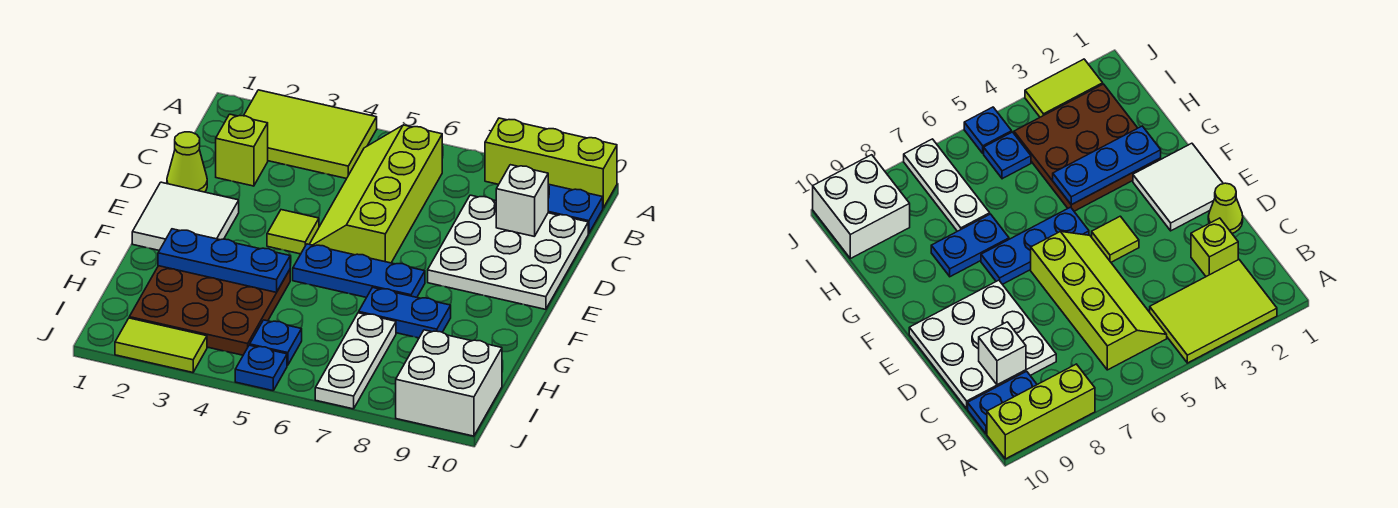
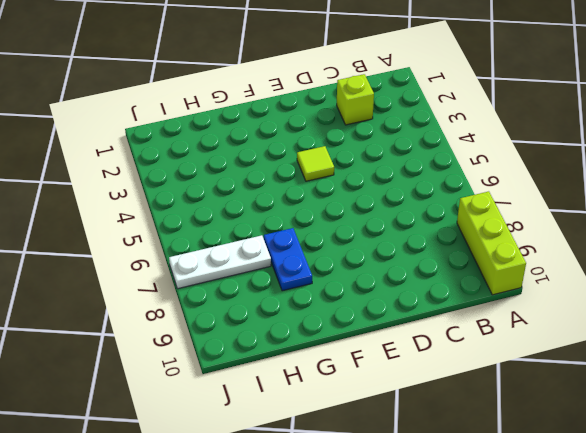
none -> lime tile A2:B4 level 1
none -> lime slope B5:E6 level 1 top 6
none -> blue plate B9:B10 level 1

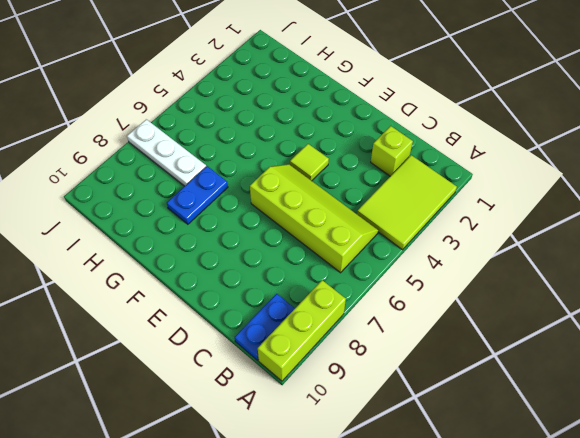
none -> white plate C8:E10 level 1
none -> lime cone D1 level 1
none -> white tile E1:F2 level 1

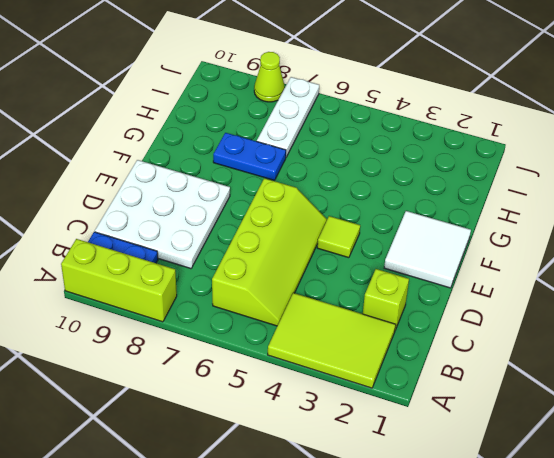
lime cone J8 level 1 -> lime cone D1 level 1
none -> blue plate F5:F7 level 1
none -> brown plate G2:I4 level 1
none -> blue plate I5 level 1

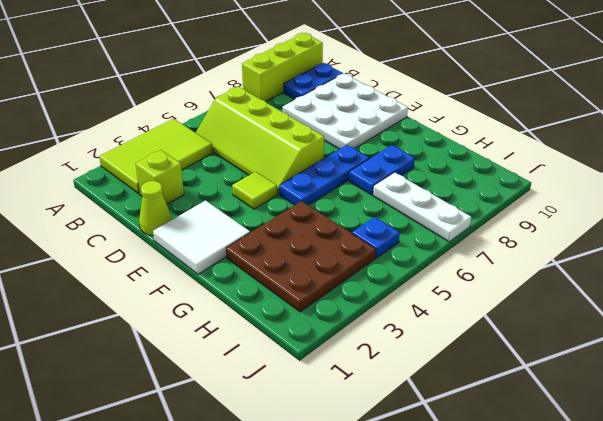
none -> white brick I9:J10 level 1
none -> lime tile J2:J3 level 1
none -> blue plate J5 level 1

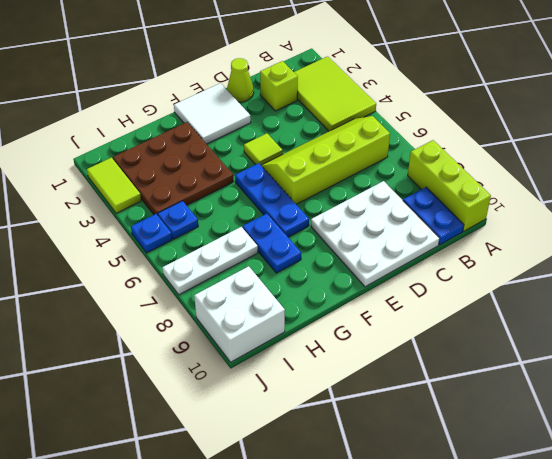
none -> white brick C9 level 2
none -> blue plate G2:G4 level 2

